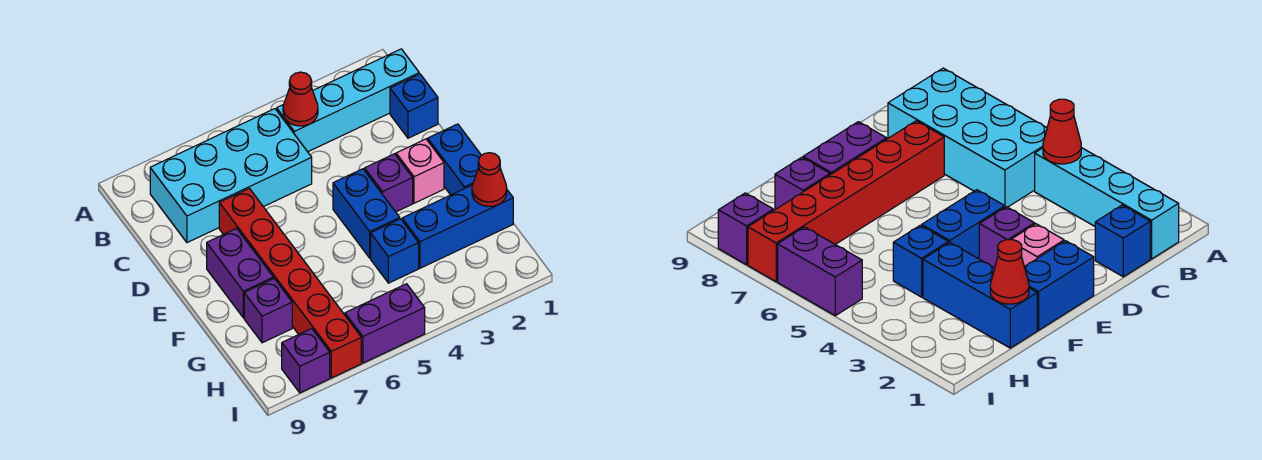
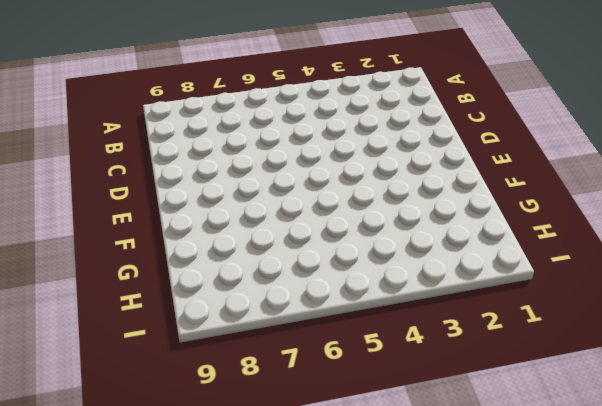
none -> cyan brick B1:B4 level 1
none -> cyan brick B5:C8 level 1
none -> blue brick C1 level 1

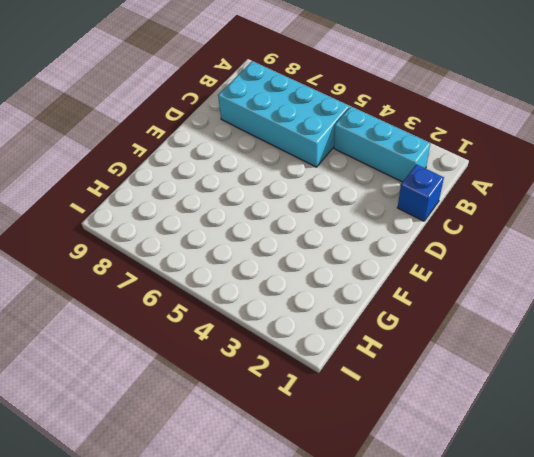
cyan brick B2:B4 level 1 -> cyan brick B1:B4 level 1
none -> red brick D7:I7 level 1
none -> blue brick E1:F1 level 1
none -> pink brick E2 level 1

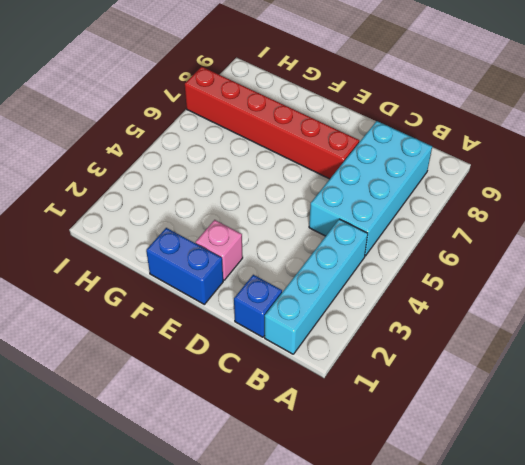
none -> purple brick E3 level 1
none -> blue brick E4:F4 level 1
none -> purple brick E8:F8 level 1

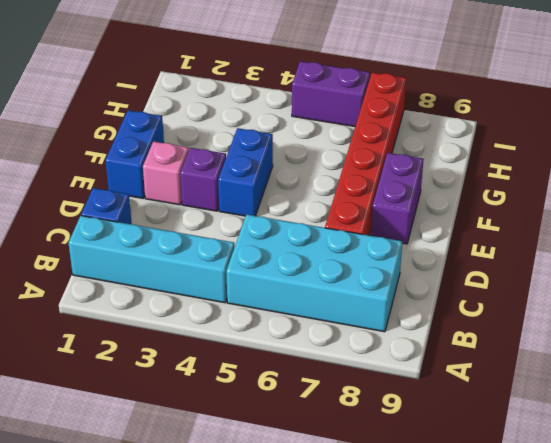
none -> blue brick G1:G3 level 1
none -> blue brick G4 level 1
none -> purple brick G8 level 1

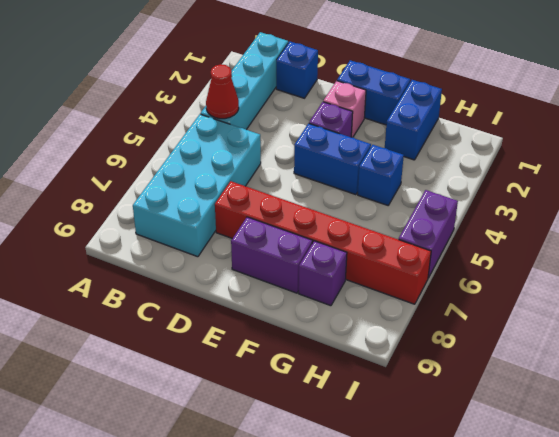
blue brick G1:G2 level 1 -> blue brick G1:G3 level 1
none -> purple brick I8 level 1
none -> red cone G1 level 2

